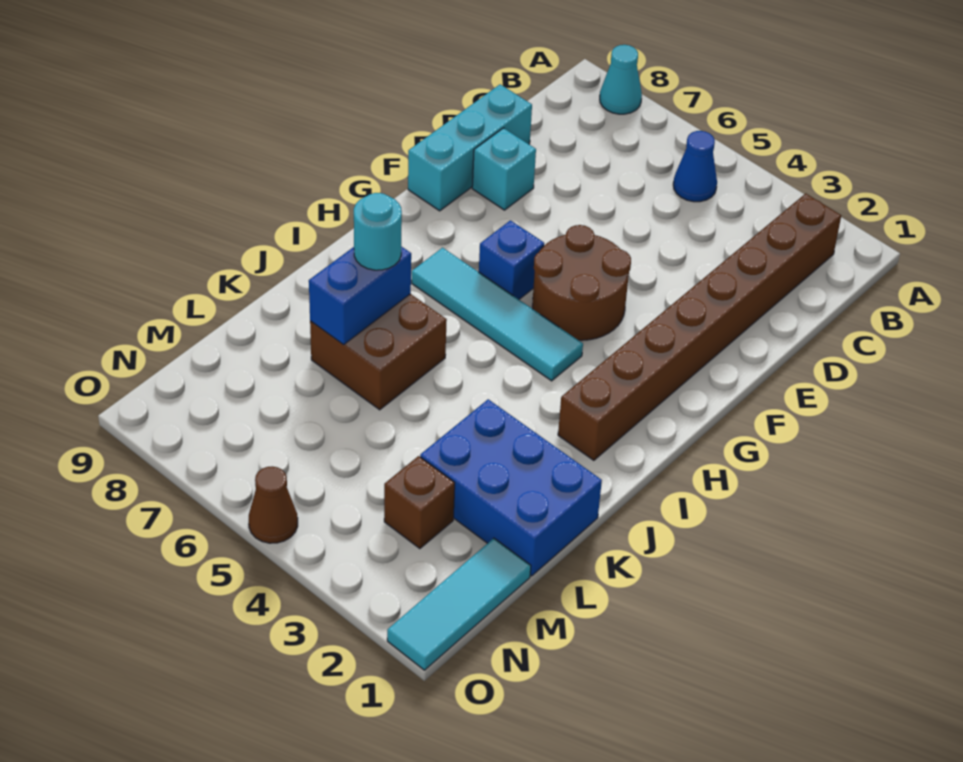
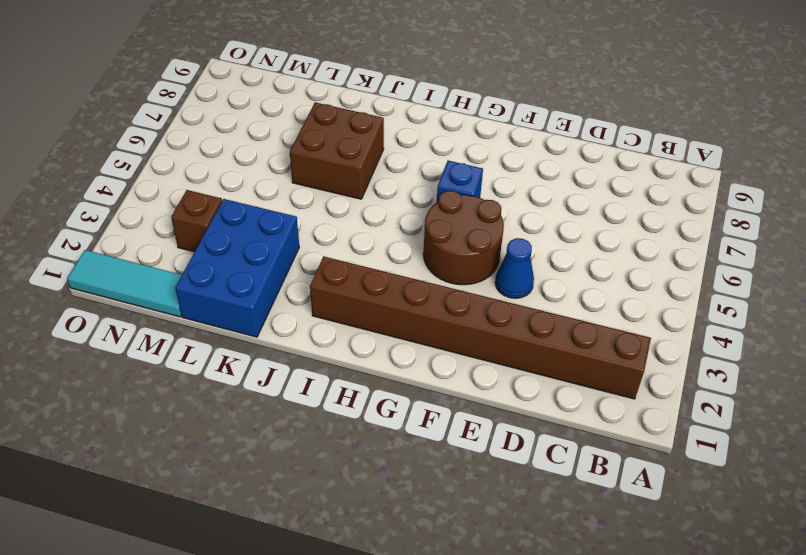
blue cone E4 level 1 -> blue cone B5 level 1
none -> cyan cone A8 level 1
none -> cyan brick D9:F9 level 1
none -> cyan brick E8 level 1

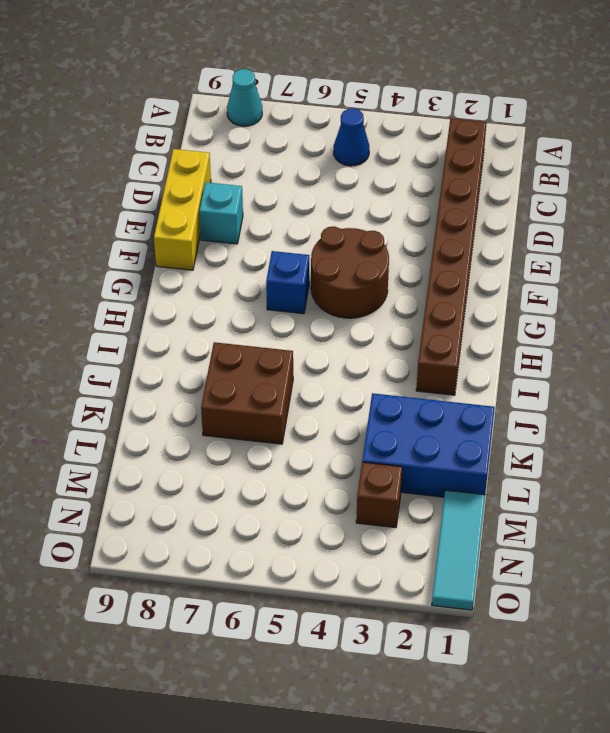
yellow brick D9:F9 level 1 -> cyan brick D9:F9 level 1
none -> cyan tile H4:H7 level 1
none -> brown cone O5 level 1
none -> blue brick J7:K7 level 2

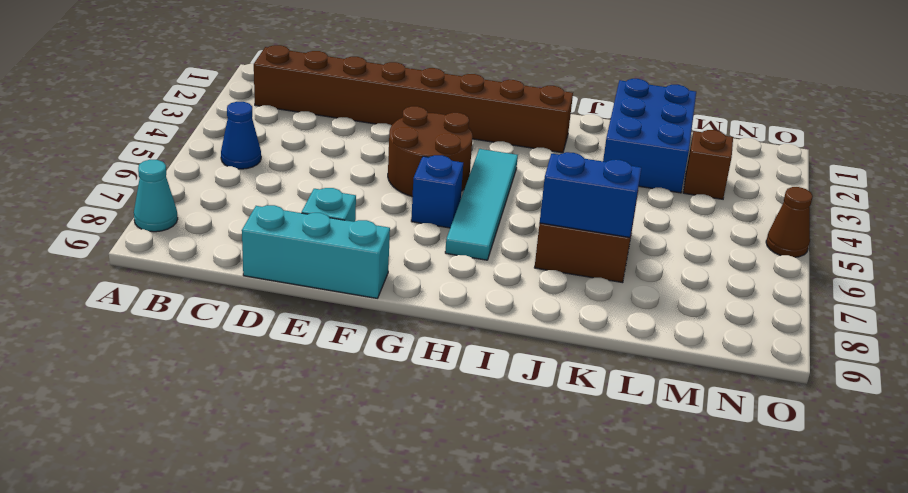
none -> cyan tile M1:O1 level 1
none -> cyan round brick J7 level 3

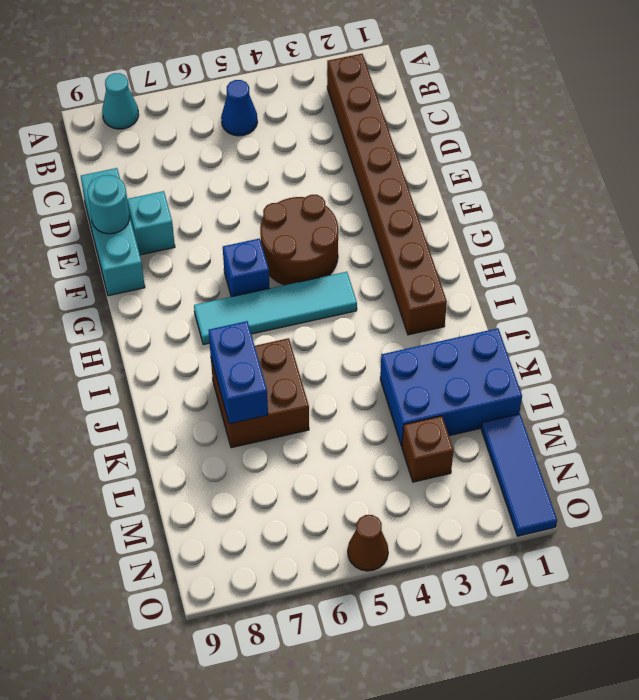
cyan round brick E9 level 2 -> cyan round brick J7 level 3
blue tile M1:O1 level 1 -> cyan tile M1:O1 level 1

